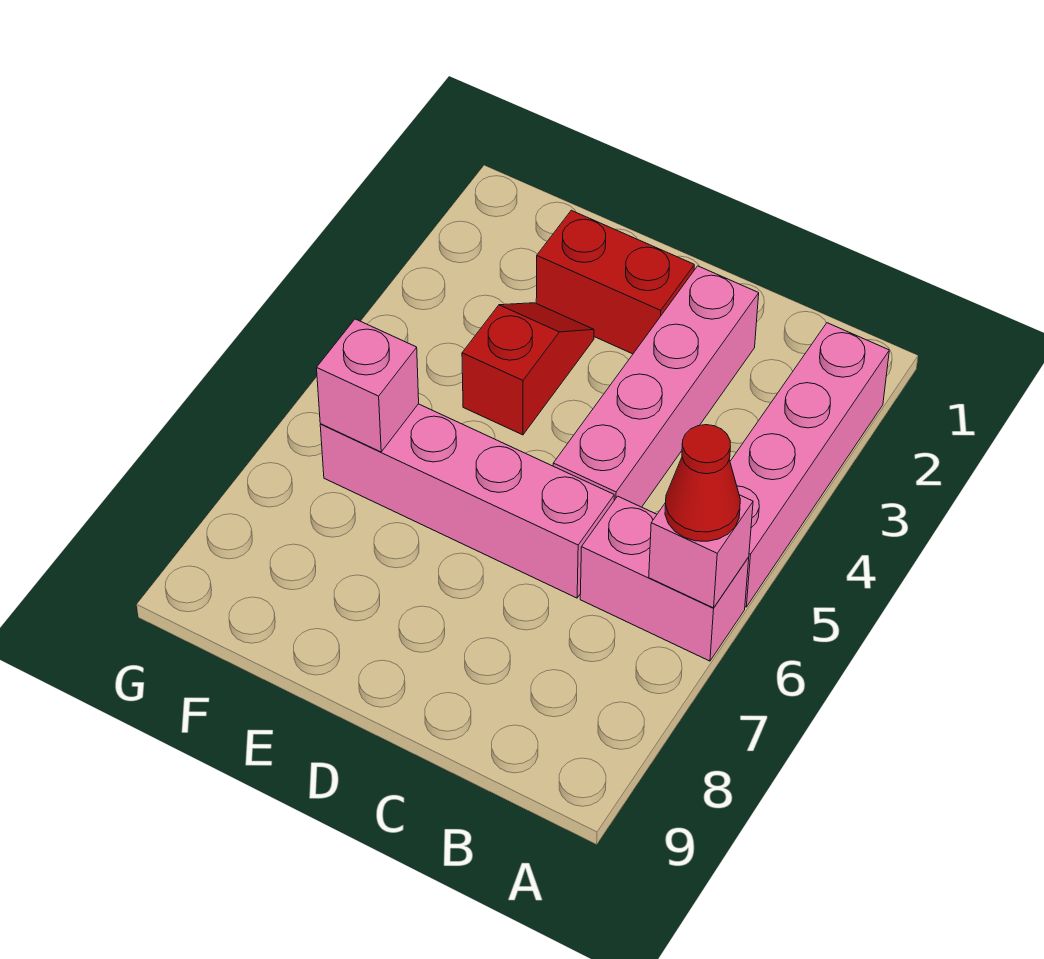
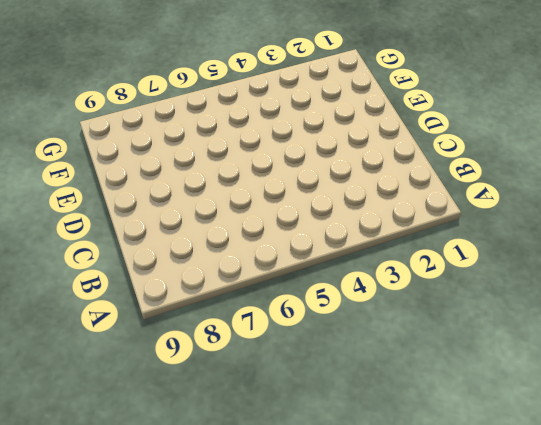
none -> pink brick A2:A5 level 1
none -> pink brick A6:B6 level 1

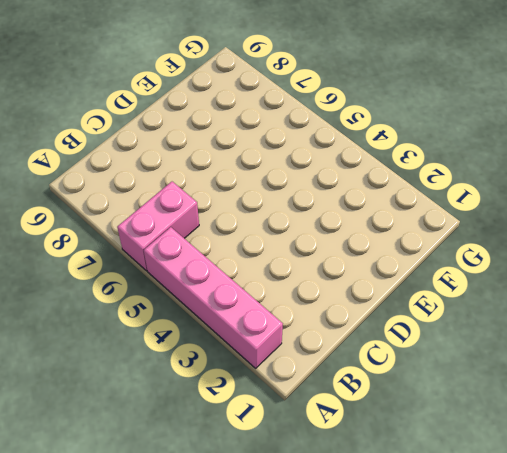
none -> pink brick C2:C5 level 1
none -> pink brick C6:F6 level 1

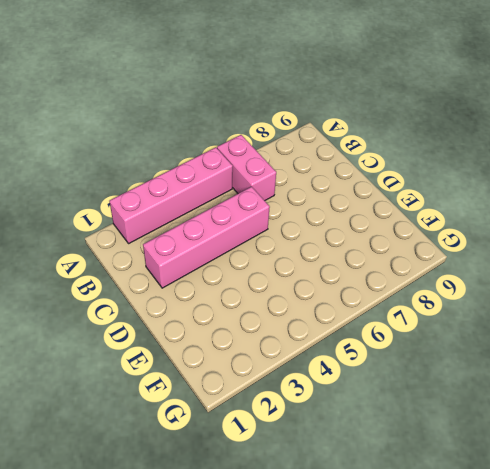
none -> pink brick C6:F6 level 1
none -> red brick D2:E2 level 1

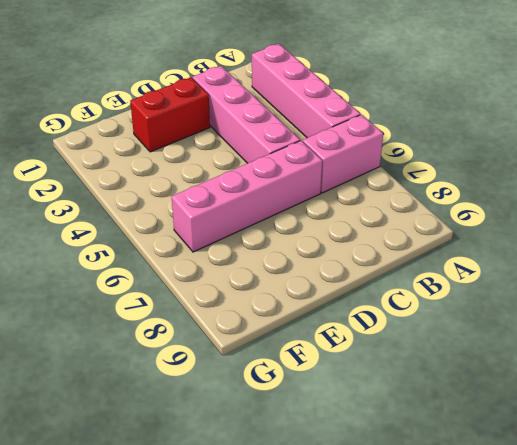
none -> red slope E3:E4 level 1 top 4
none -> pink brick A6 level 2

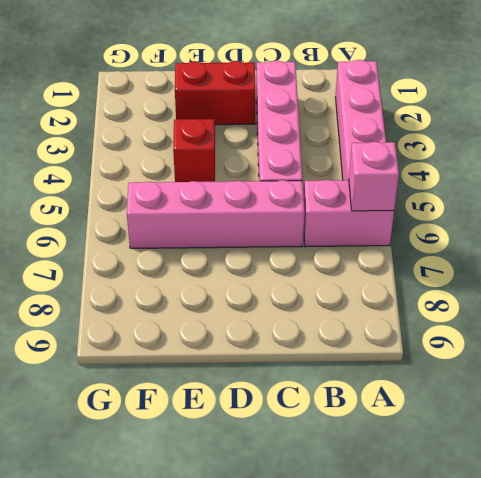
none -> pink brick F6 level 2
none -> red cone A6 level 3

